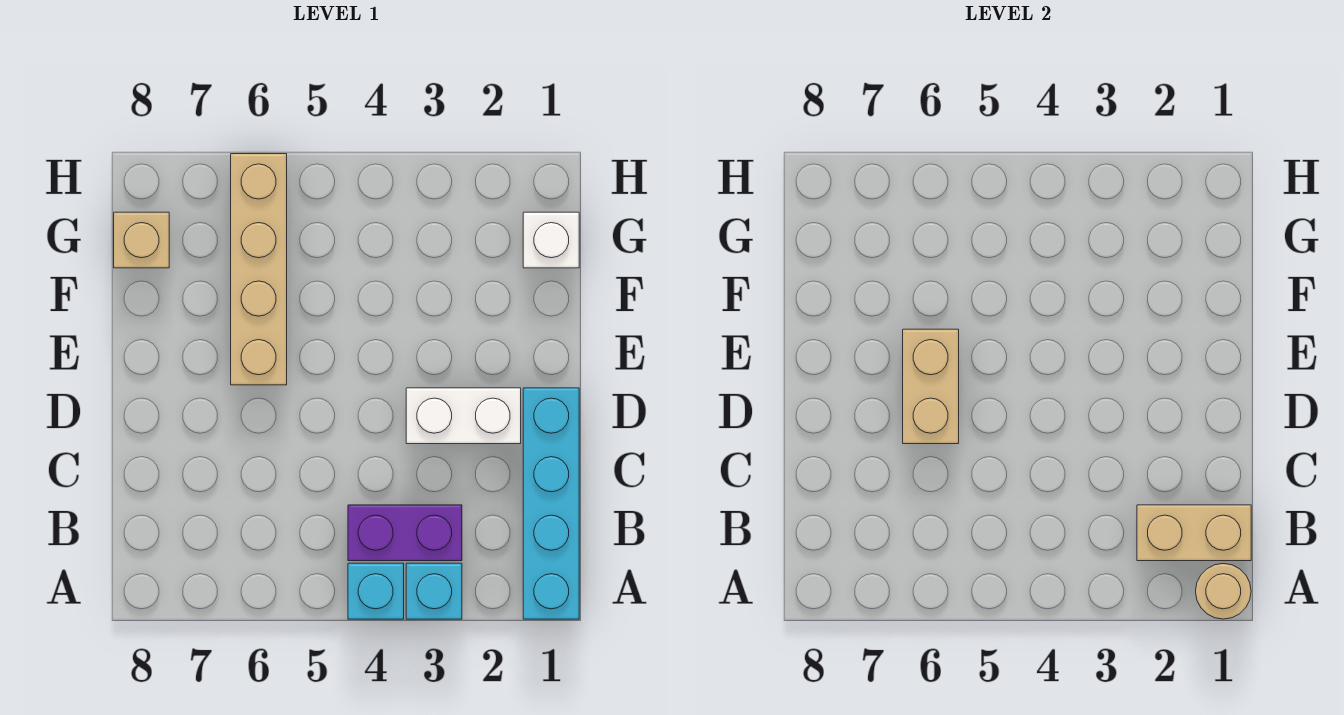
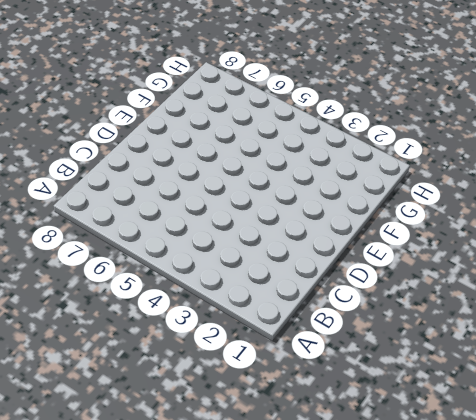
none -> cyan brick A1:D1 level 1
none -> cyan brick A3 level 1

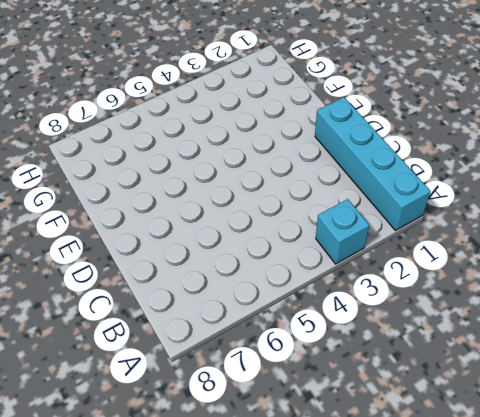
none -> cyan brick A4 level 1
none -> purple brick B3:B4 level 1

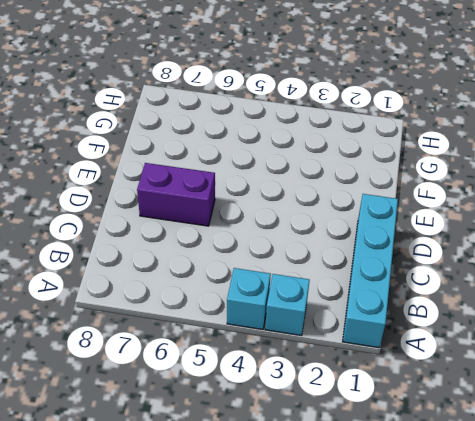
purple brick D6:D7 level 1 -> purple brick B3:B4 level 1
none -> white brick D2:D3 level 1
none -> tan brick E6:H6 level 1

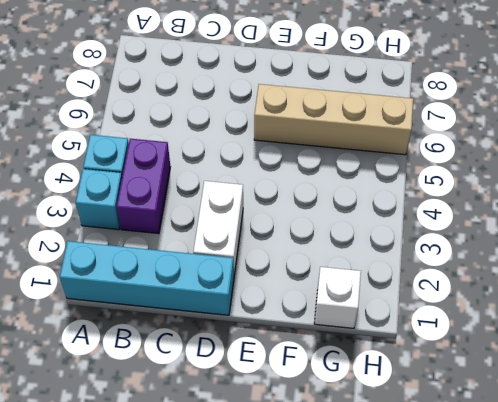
none -> tan brick G8 level 1
none -> tan round brick A1 level 2

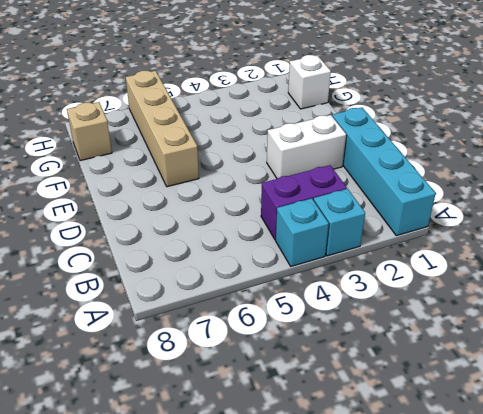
none -> tan round brick A1 level 2
none -> tan brick B1:B2 level 2

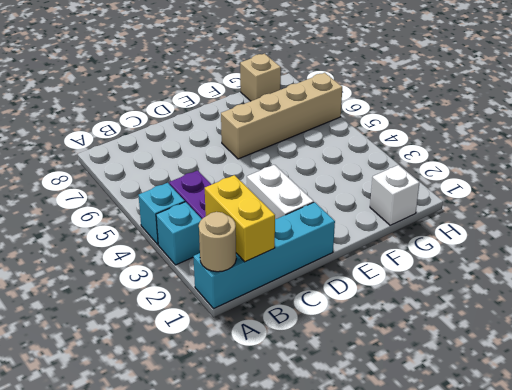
yellow brick B1:B2 level 2 -> tan brick B1:B2 level 2
none -> tan brick D6:E6 level 2

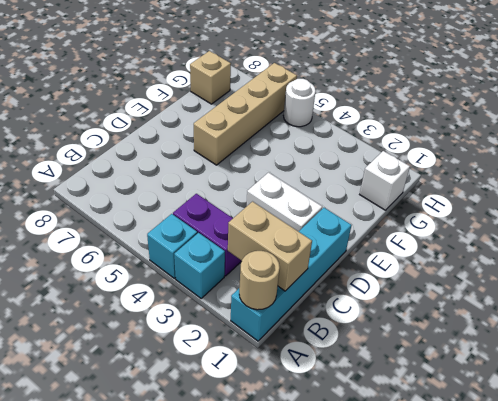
white round brick H5 level 1 -> none
none -> tan brick D6:E6 level 2

